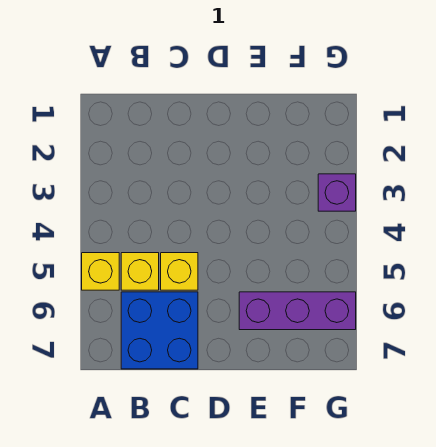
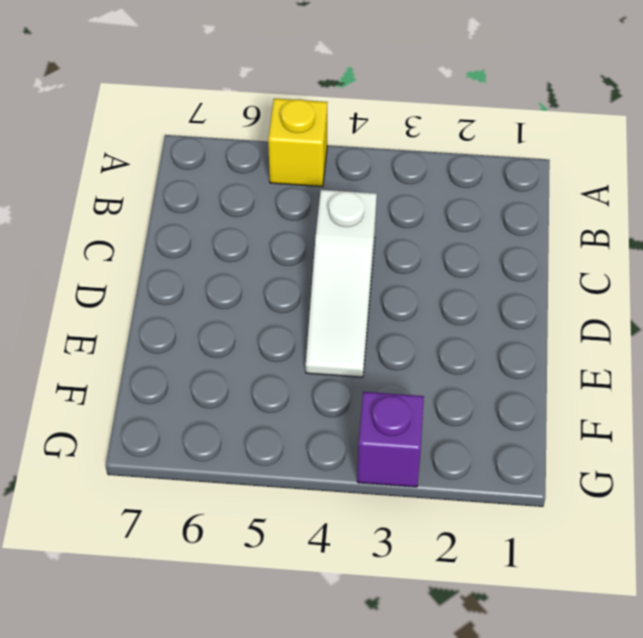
white slope C4:E4 level 1 top C -> none
none -> yellow brick B5 level 1
none -> blue brick B6:C7 level 1

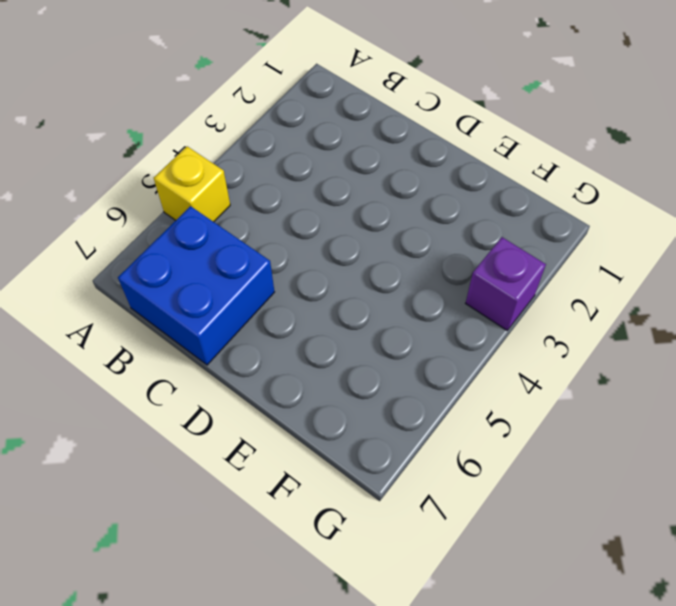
none -> yellow brick B5 level 1
none -> yellow brick C5 level 1

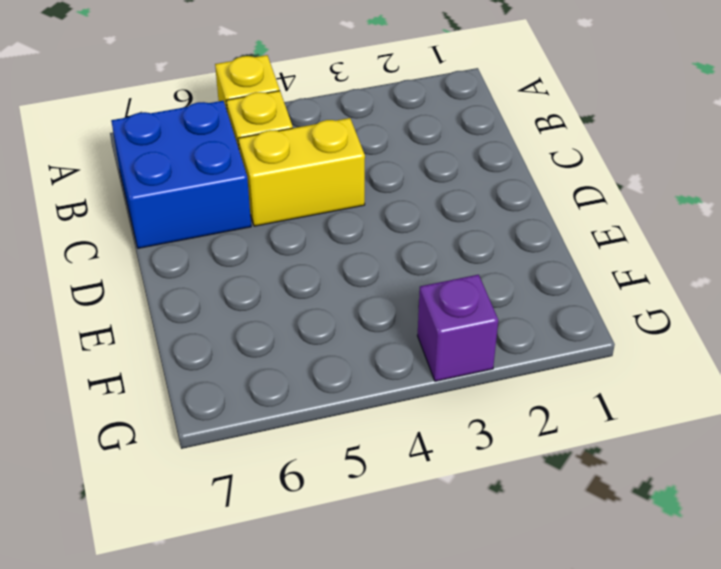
yellow brick C4:C5 level 1 -> yellow brick C5 level 1
none -> purple brick E6:G6 level 1

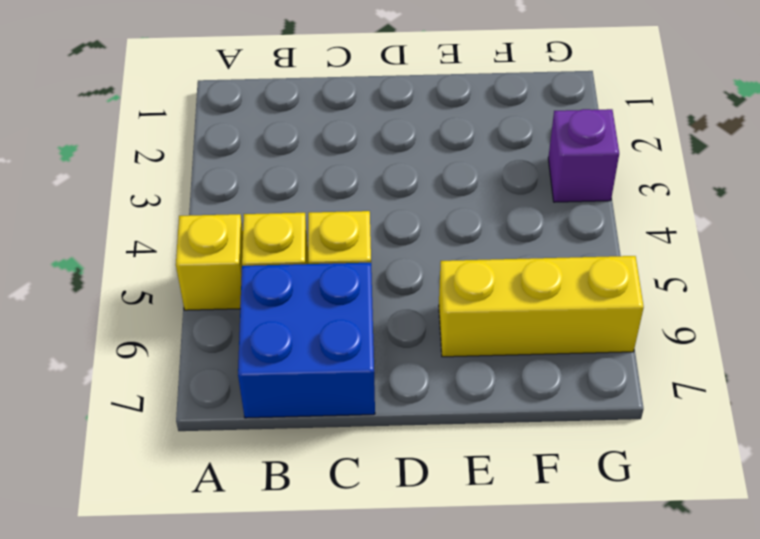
yellow brick E6:G6 level 1 -> purple brick E6:G6 level 1

